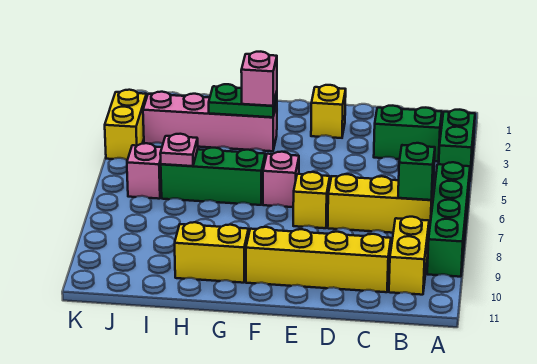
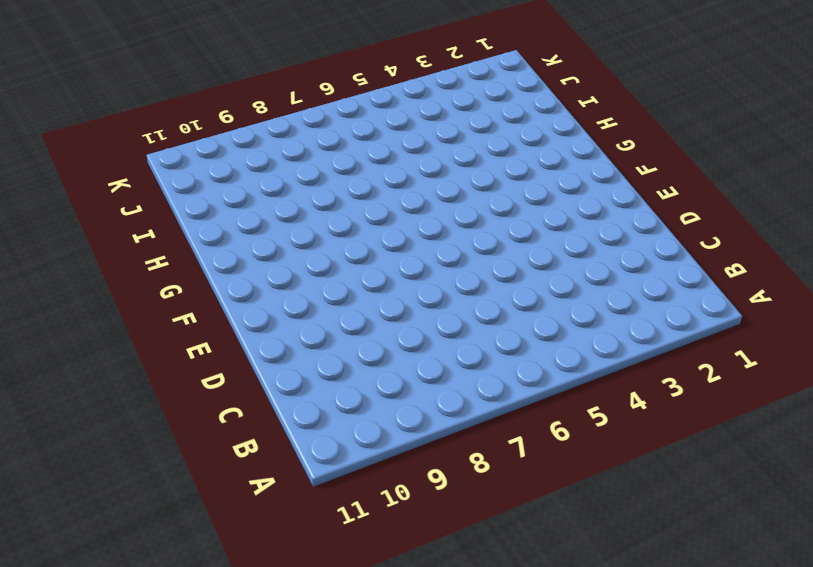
none -> green brick A3:A4 level 1
none -> green brick A6:A9 level 1
none -> green brick B3:C3 level 1

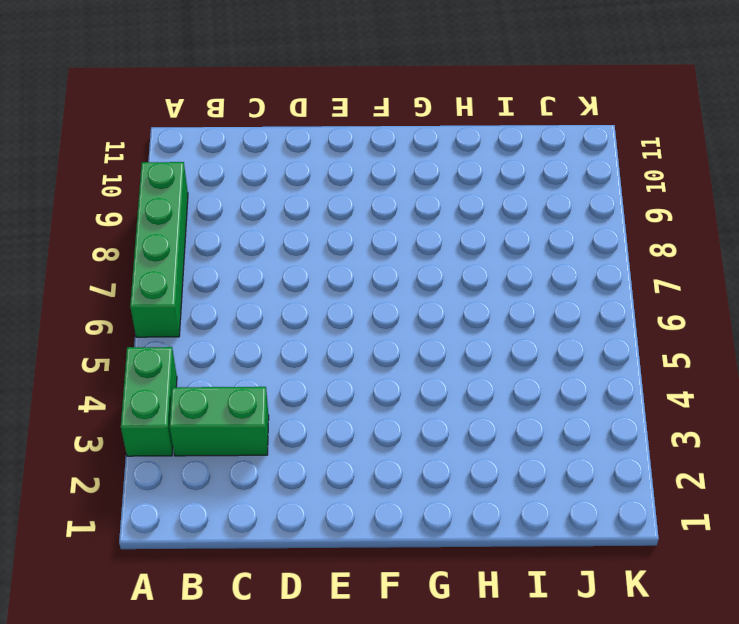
none -> yellow brick B7:D7 level 1
none -> yellow brick B9:B10 level 1
none -> yellow brick C10:F10 level 1

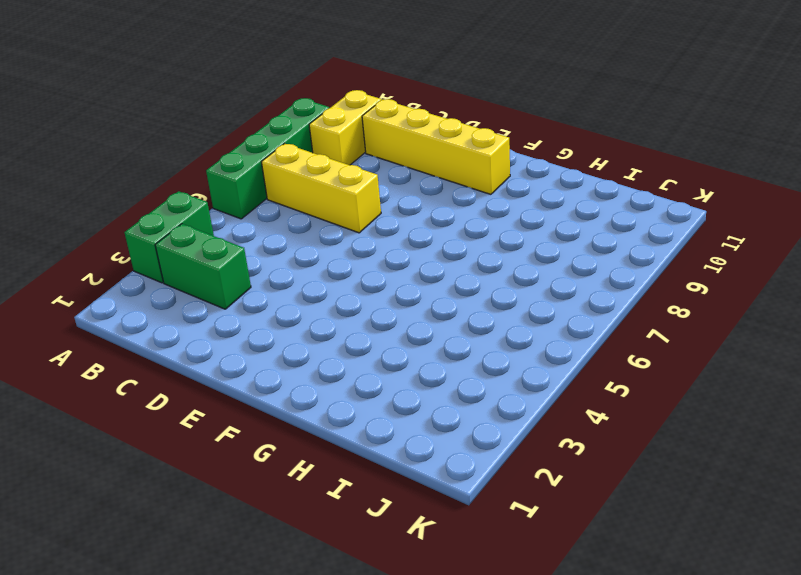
none -> yellow brick E2 level 1
none -> yellow brick E7 level 1
none -> pink brick F6 level 1

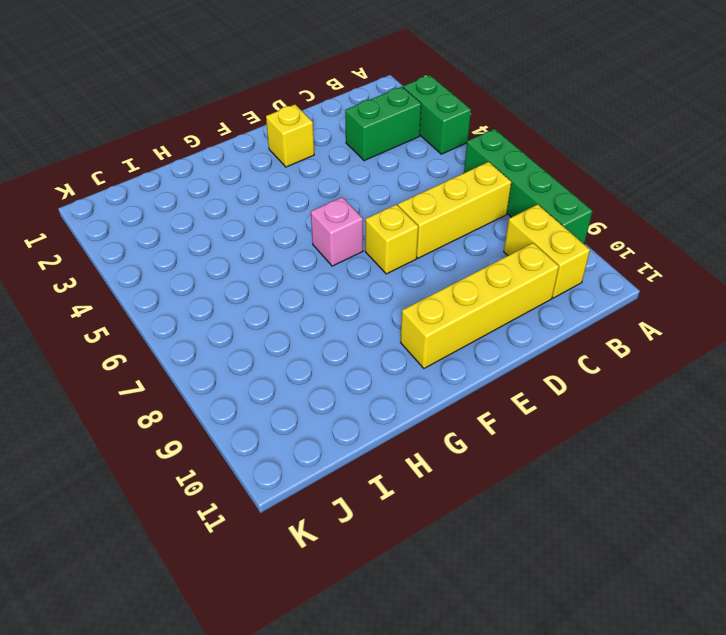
none -> pink brick G3:J3 level 1
none -> green brick G6:I6 level 1
none -> yellow brick G10:H10 level 1

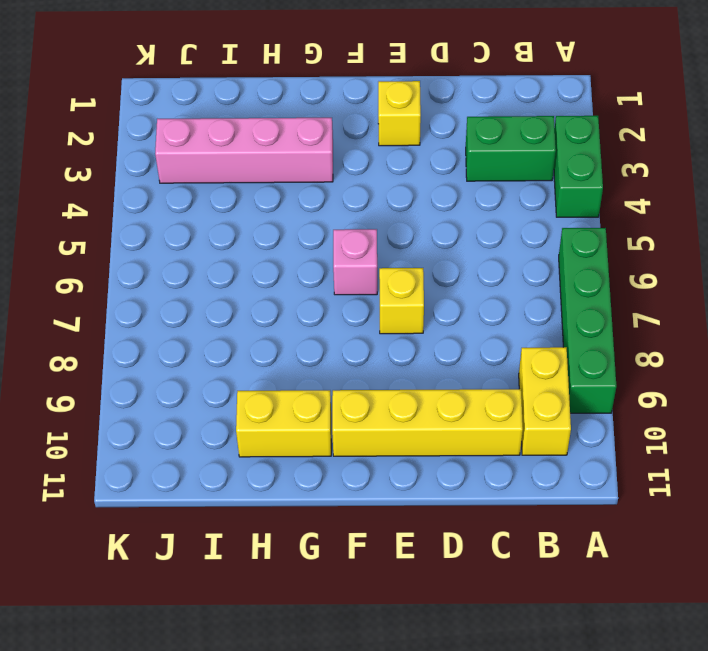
none -> yellow brick B7:D7 level 1
none -> green brick G6:I6 level 1
none -> pink brick J6 level 1

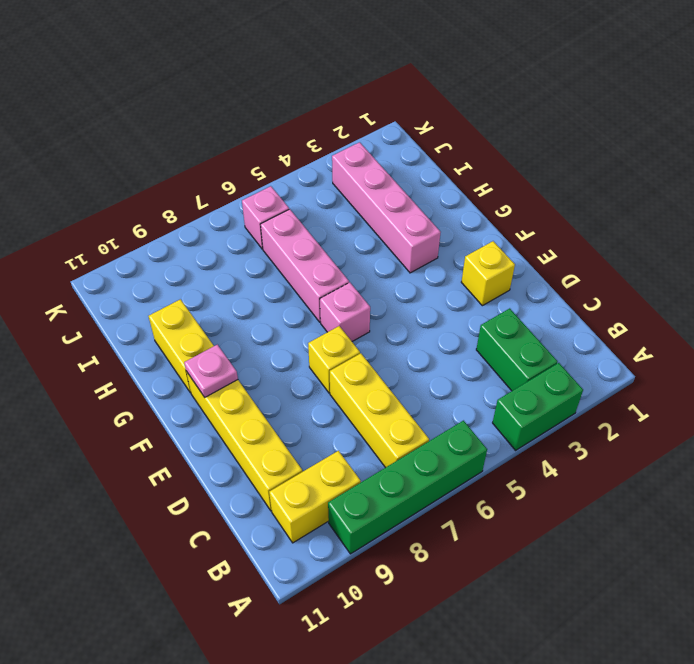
pink plate F10 level 2 -> pink plate I6 level 2
pink brick G6:I6 level 1 -> green brick G6:I6 level 1
none -> yellow brick K3:K4 level 1
none -> green brick B7 level 2
none -> green plate G3:H3 level 2

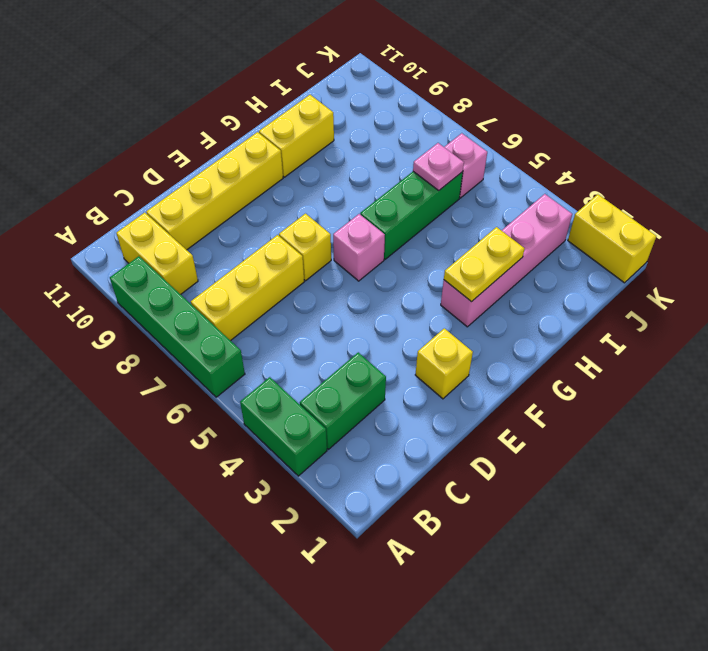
yellow plate G3:H3 level 2 -> green plate G3:H3 level 2
yellow brick K1:K2 level 1 -> yellow brick K3:K4 level 1
none -> green brick B7 level 2
none -> pink brick G3 level 3

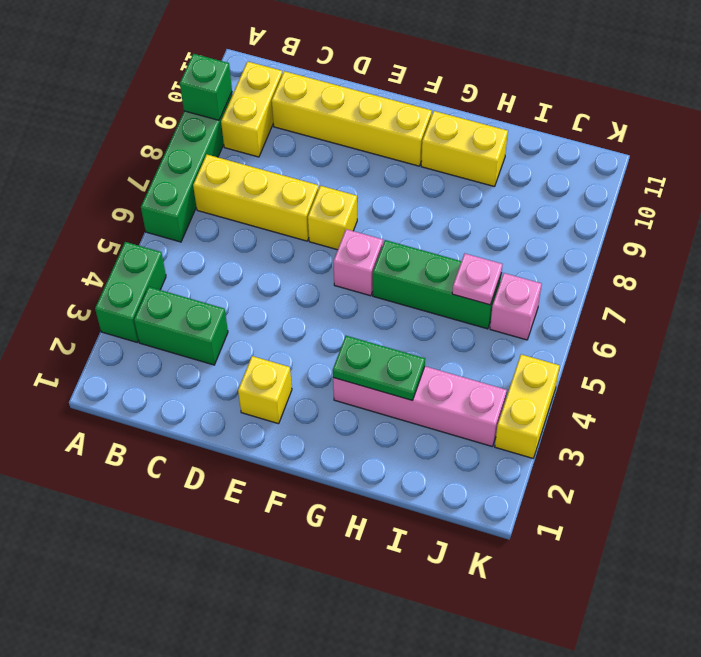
green brick A9 level 2 -> green brick B7 level 2
none -> pink brick G3 level 3

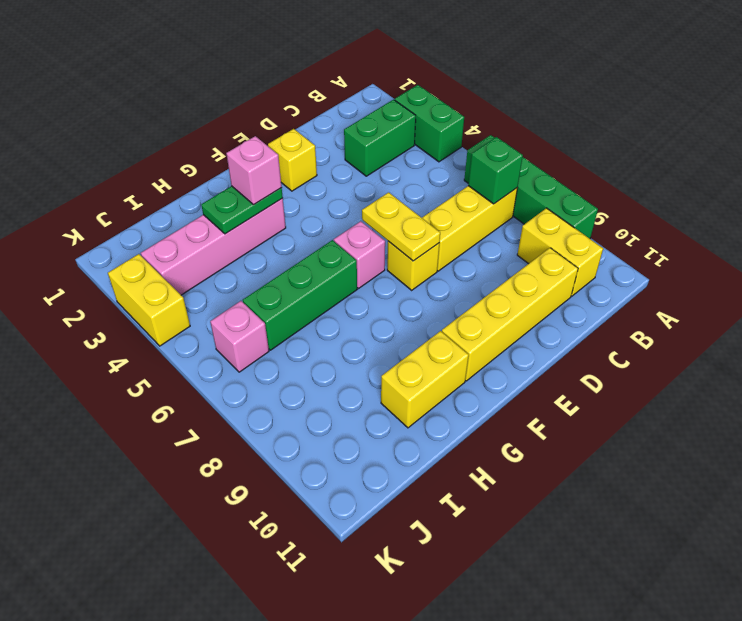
yellow plate E6:E7 level 2 -> none
none -> pink plate I6 level 2

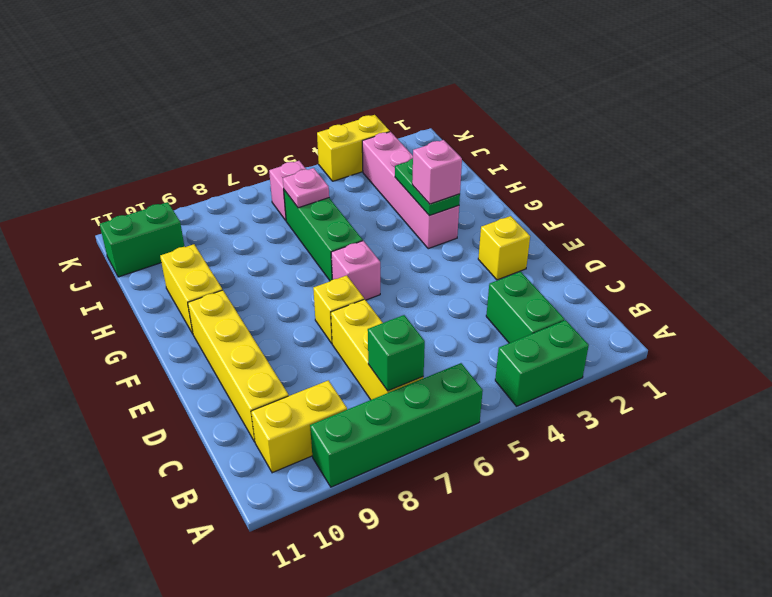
green brick J10:J11 level 1 -> none

